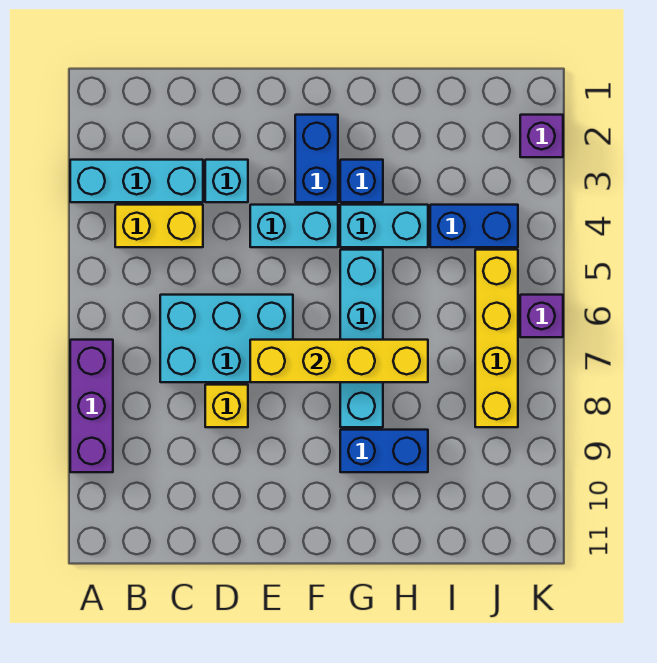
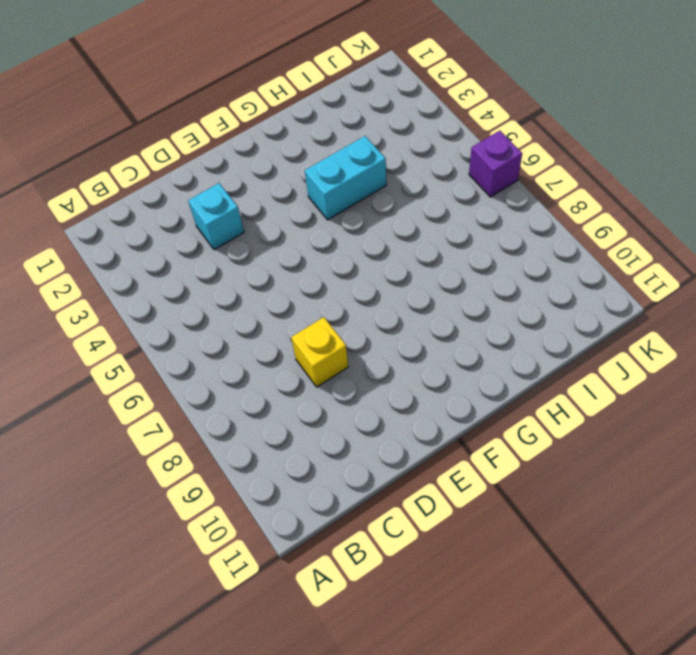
none -> cyan brick A3:C3 level 1
none -> purple brick A7:A9 level 1
none -> yellow brick B4:C4 level 1

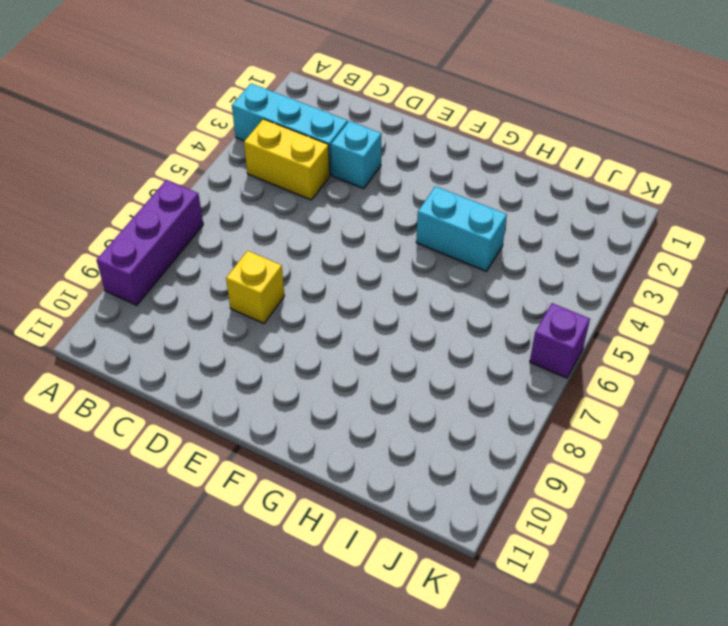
none -> cyan brick C6:E7 level 1
none -> cyan brick E4:F4 level 1
none -> blue brick F2:F3 level 1

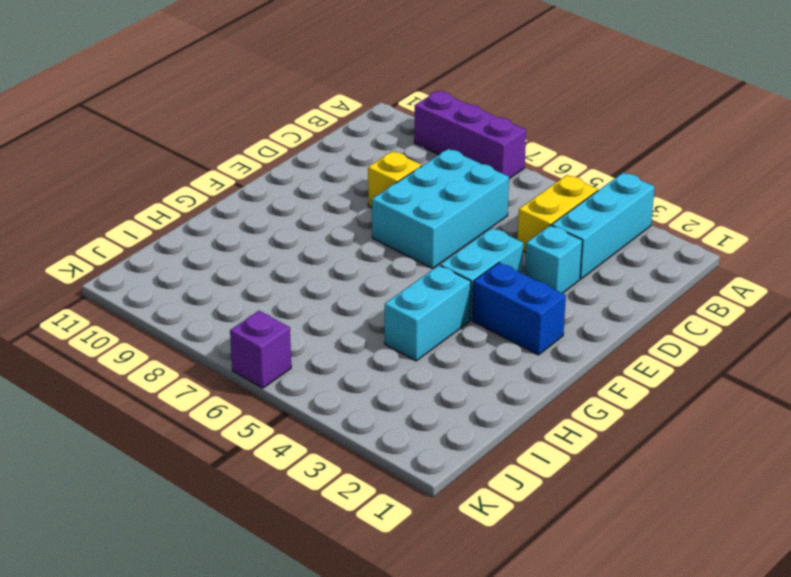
none -> blue brick G3 level 1
none -> cyan brick G5:G8 level 1
none -> blue brick G9:H9 level 1

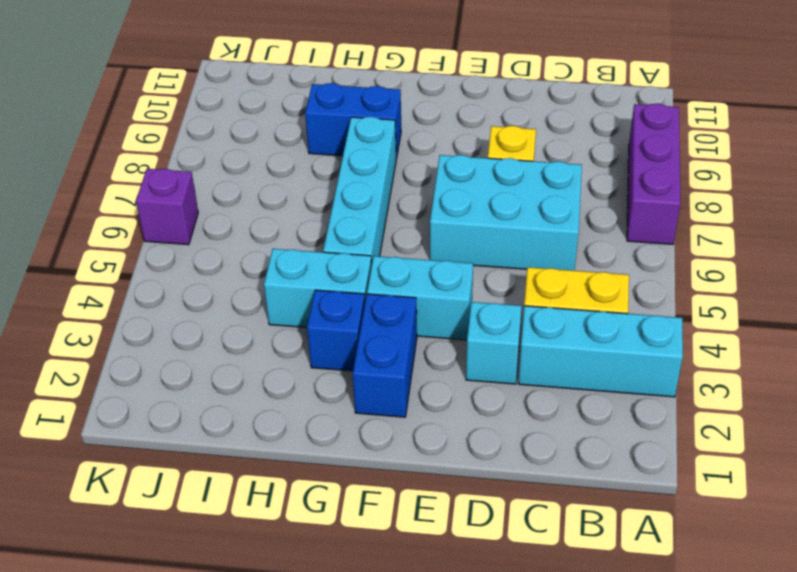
none -> blue brick I4:J4 level 1
none -> yellow brick J5:J8 level 1
none -> purple brick K2 level 1

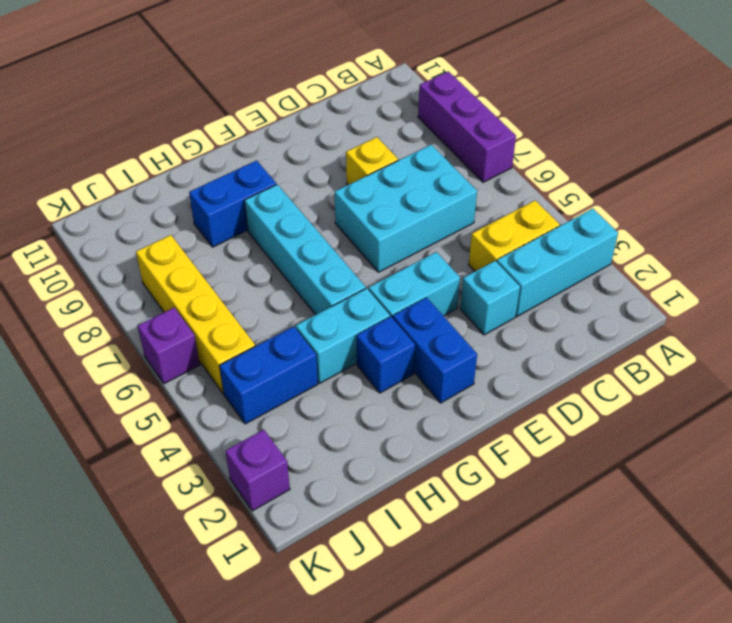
none -> yellow brick E7:H7 level 2

